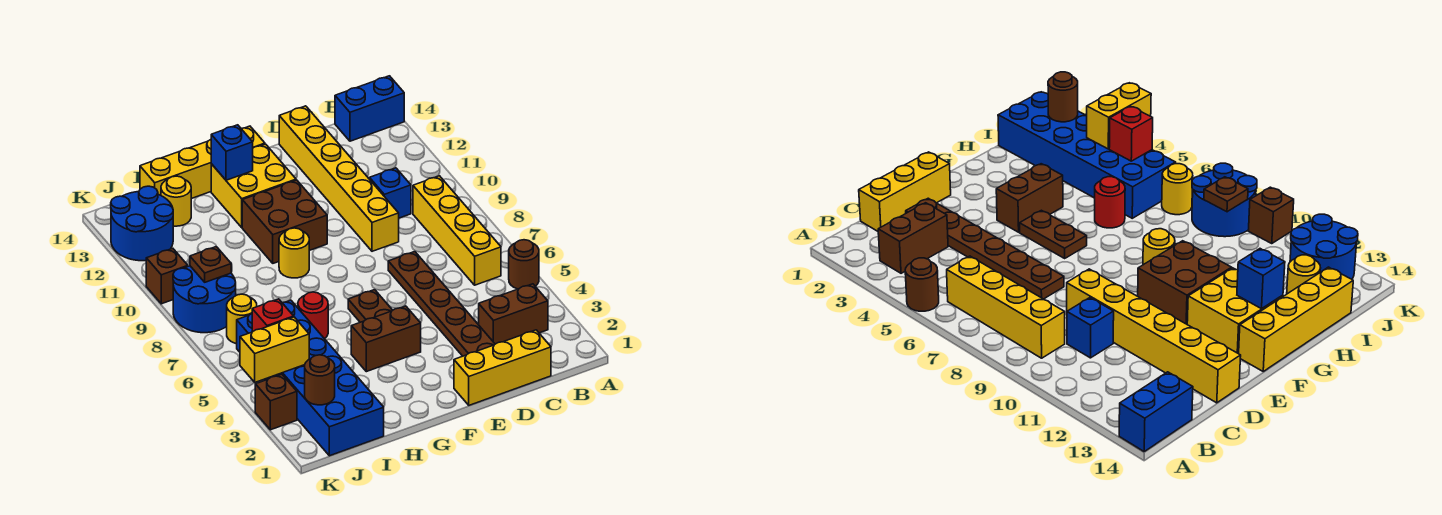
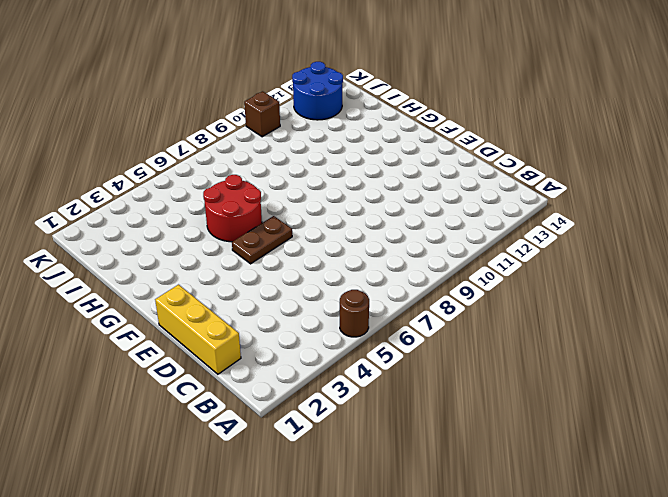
red round brick G5:H6 level 1 -> red round brick H6 level 1
none -> blue brick A14:B14 level 1
none -> brown brick B3:C3 level 1
none -> yellow brick B6:B9 level 1

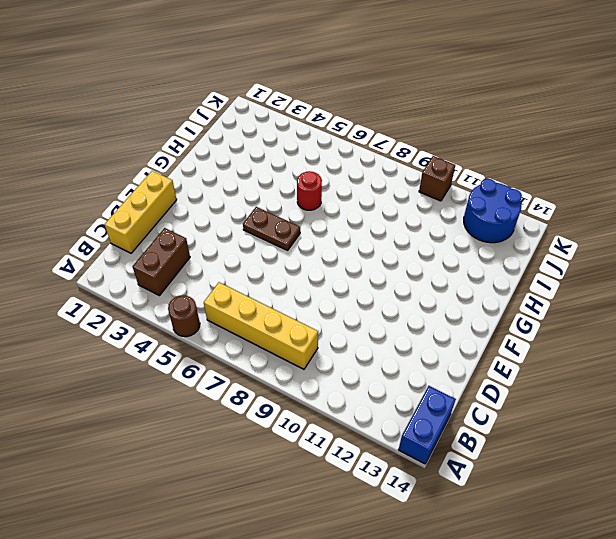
none -> blue brick C10 level 1
none -> brown plate D2:D7 level 1
none -> yellow brick D9:D14 level 1

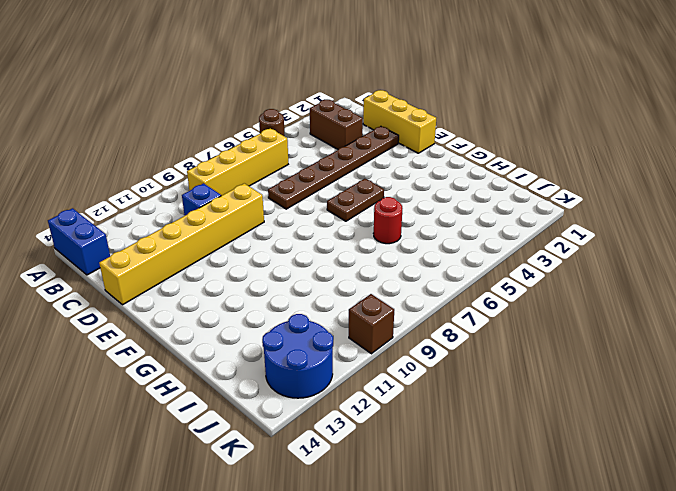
none -> brown brick F4:G4 level 1
none -> brown brick F10:G11 level 1
none -> yellow brick F12:G13 level 1

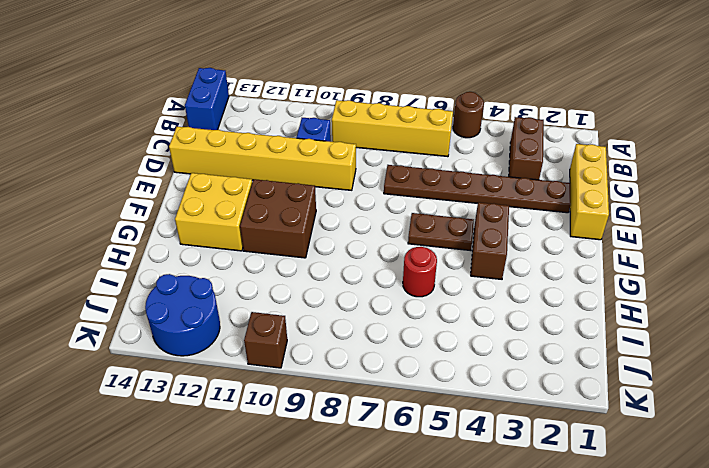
none -> yellow brick F14:I14 level 1
none -> yellow round brick G9 level 1
none -> blue brick I1:J6 level 1

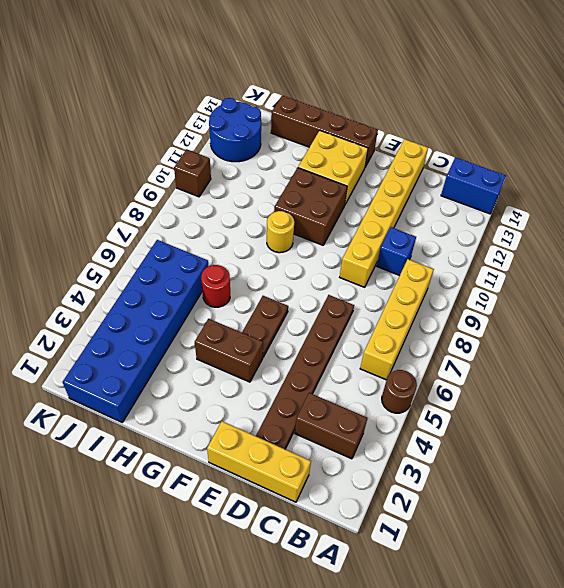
brown brick F14:I14 level 1 -> yellow brick F14:I14 level 1
none -> yellow round brick I13 level 1
none -> yellow round brick J7 level 1
none -> blue round brick J8:K9 level 1

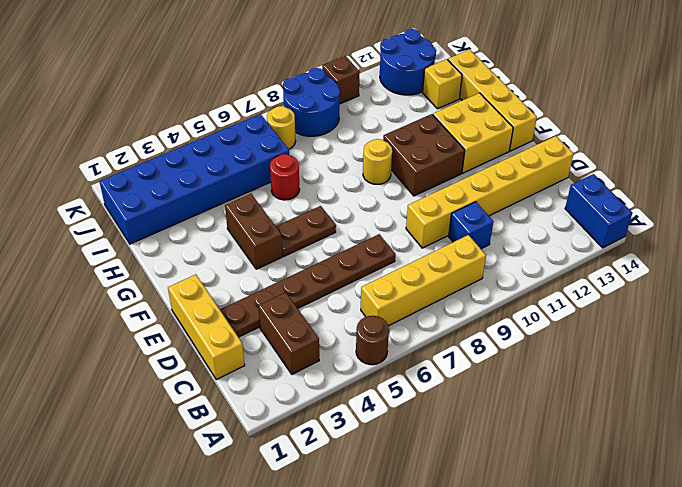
yellow brick I13 level 1 -> yellow round brick I13 level 1
none -> brown brick K3 level 1
none -> blue brick G13 level 2
none -> brown round brick J2 level 2

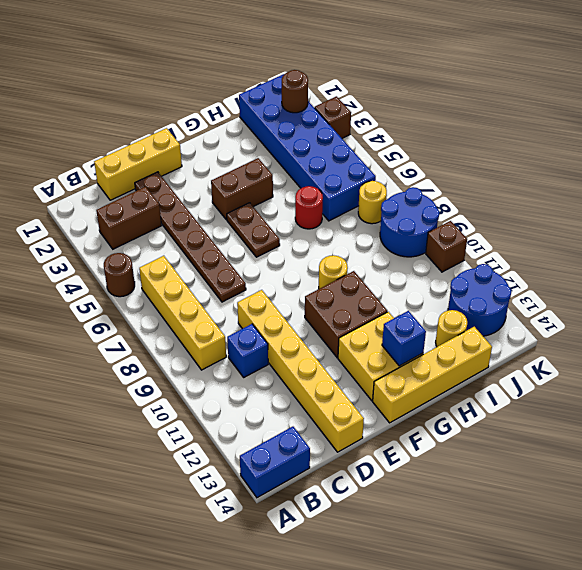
none -> yellow brick J4:K4 level 2
none -> red brick J5 level 2
none -> brown plate J9 level 2

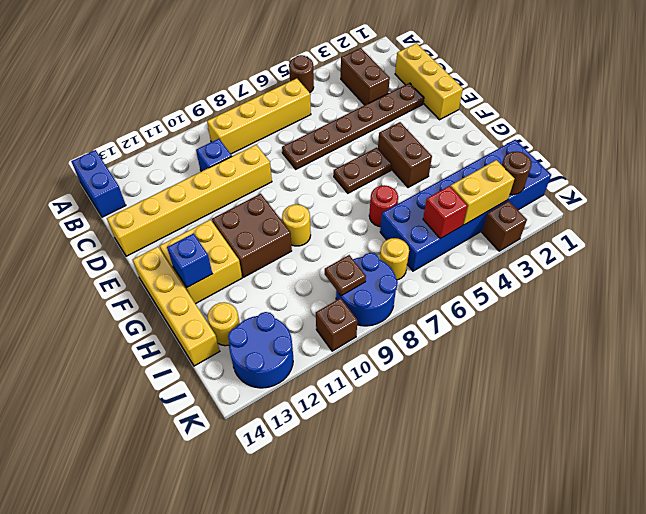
yellow brick J3:J4 level 2 -> yellow brick J4:K4 level 2

